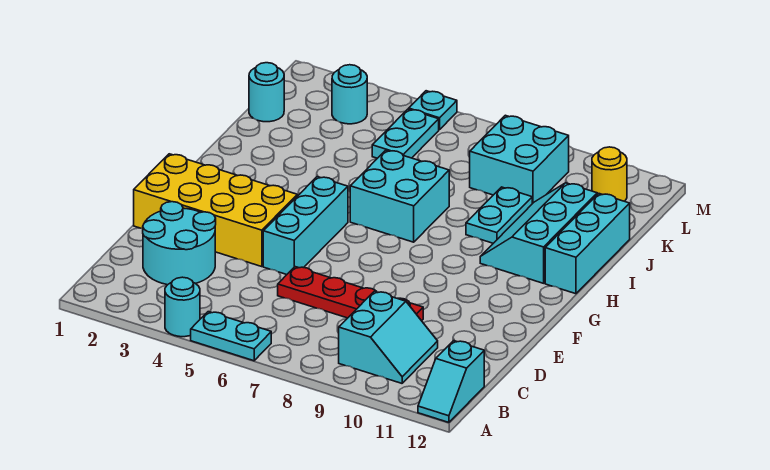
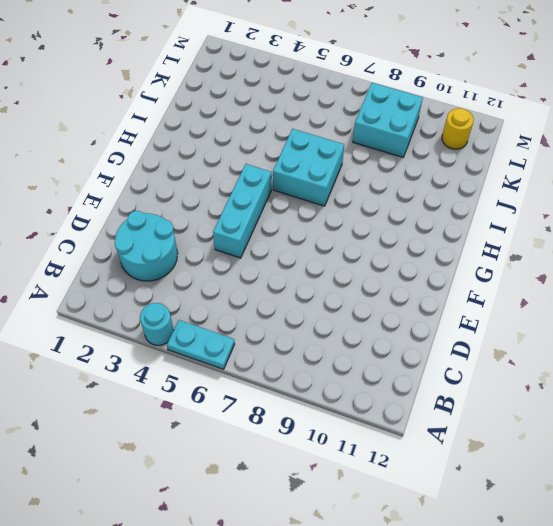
none -> cyan slope A12:B12 level 1 top B
none -> cyan slope B9:C10 level 1 top 9
none -> red plate D6:D9 level 1

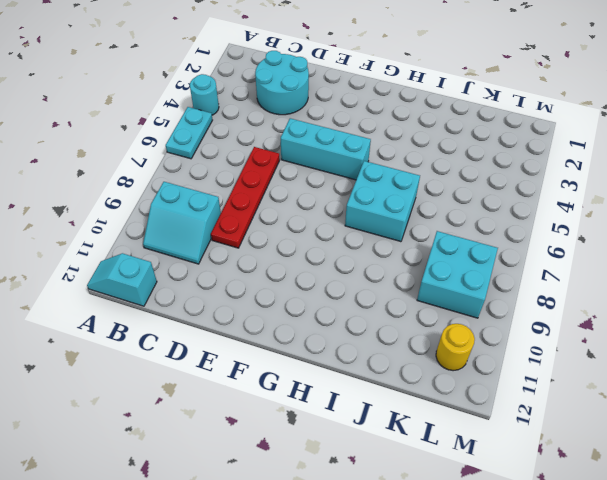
none -> yellow brick E1:F4 level 1
none -> cyan slope H10:J11 level 1 top 11
none -> cyan brick H12:J12 level 1

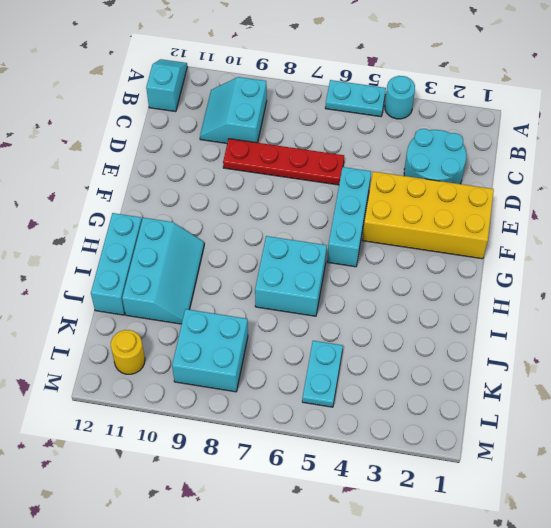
none -> cyan plate I9:J9 level 1
none -> cyan round brick K1 level 1
none -> cyan round brick L3 level 1

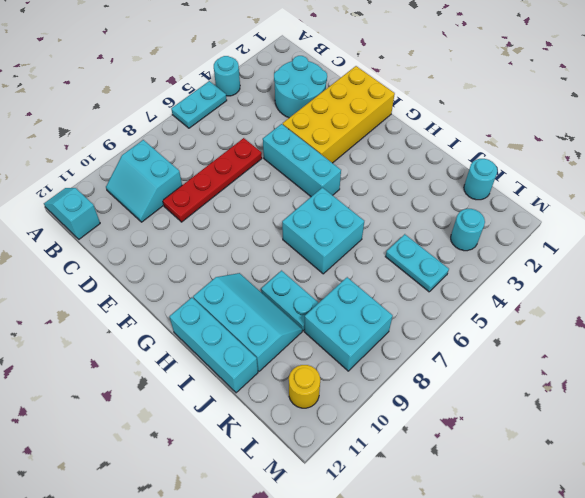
none -> cyan plate M5 level 1

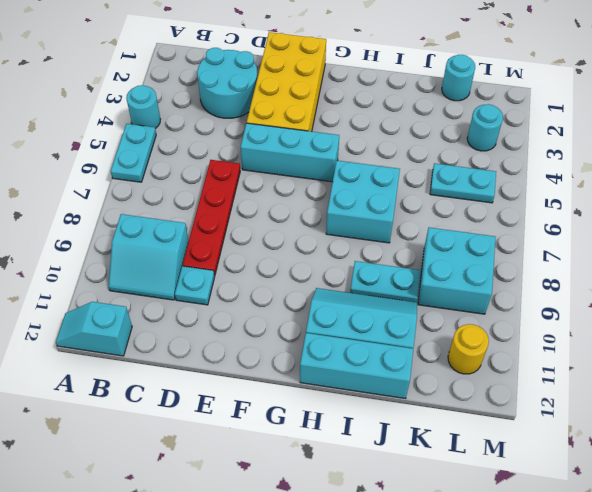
cyan plate D10 level 1 -> cyan plate M5 level 1

